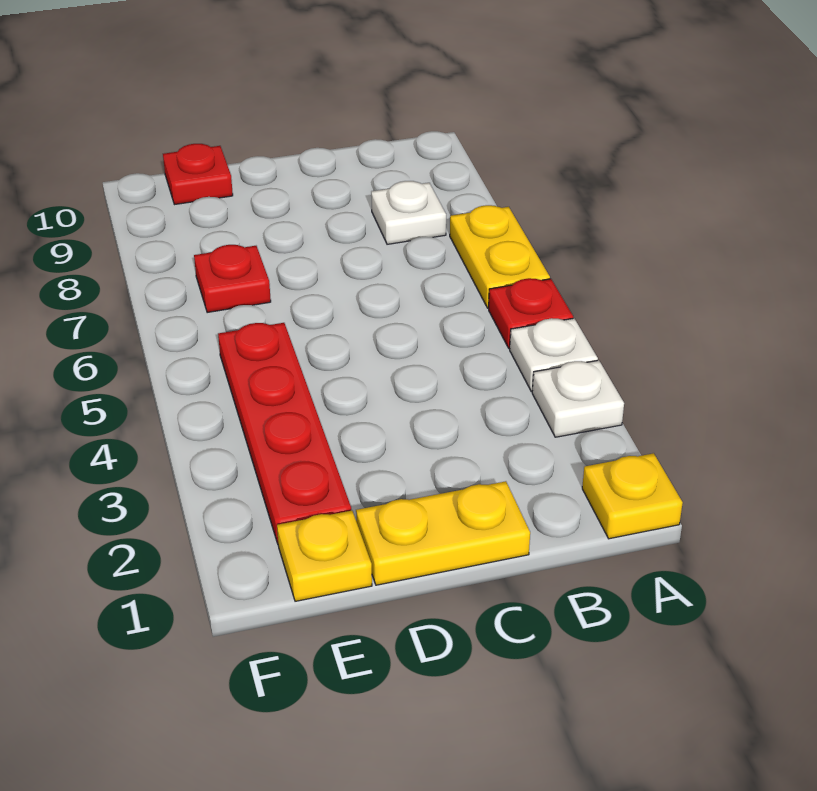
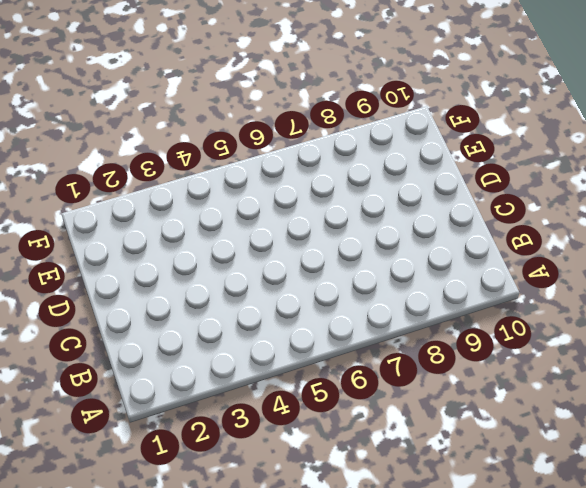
none -> yellow plate A1 level 1
none -> white plate A3 level 1

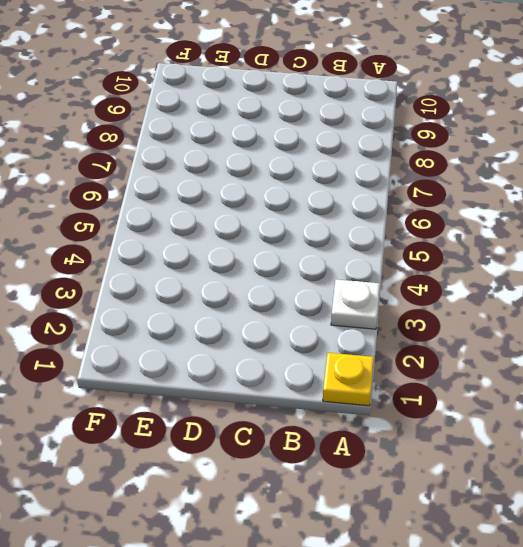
none -> white plate A4 level 1
none -> red plate A5 level 1

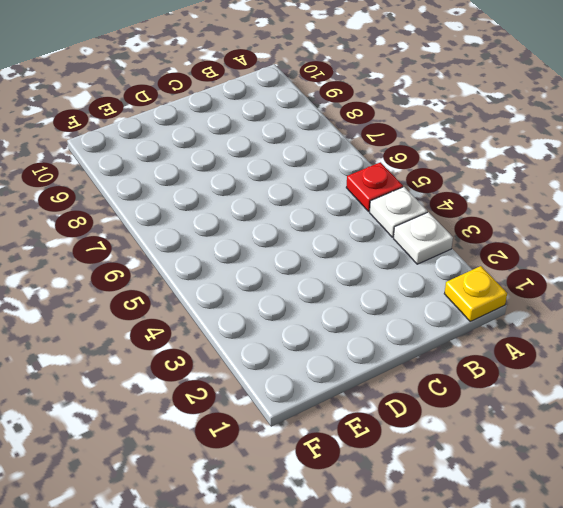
none -> yellow plate A6:A7 level 1
none -> white plate B8 level 1

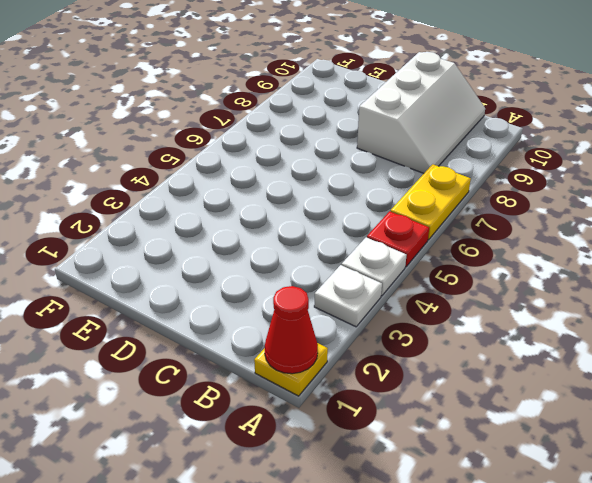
red cone A1 level 2 -> none
white slope B8:C10 level 1 top C -> white plate B8 level 1
none -> yellow plate C1:D1 level 1
none -> yellow plate E1 level 1

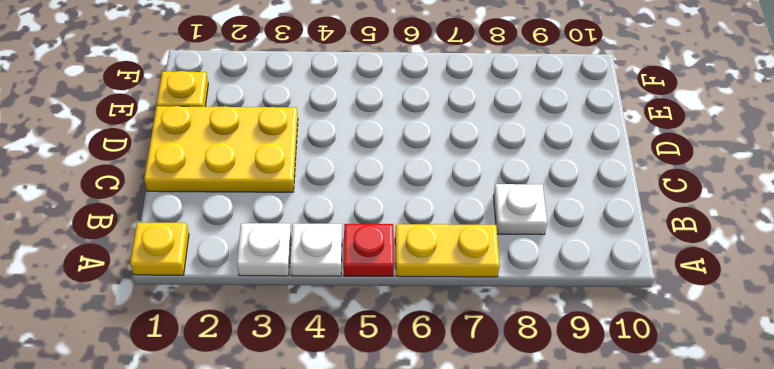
yellow plate C1:D3 level 1 -> yellow plate C1:D1 level 1
none -> red plate E2:E5 level 1
none -> red plate E7 level 1

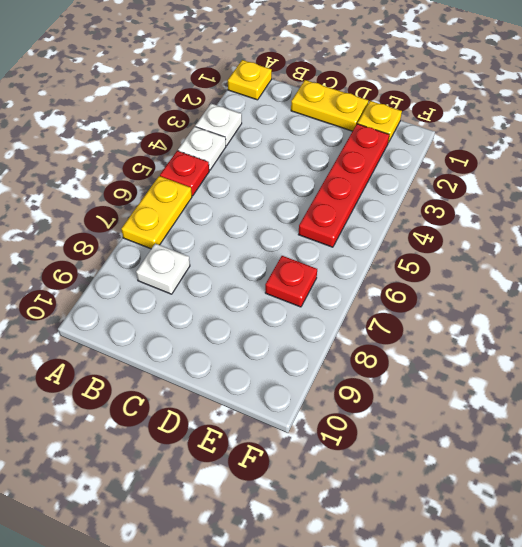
none -> red plate E10 level 1

